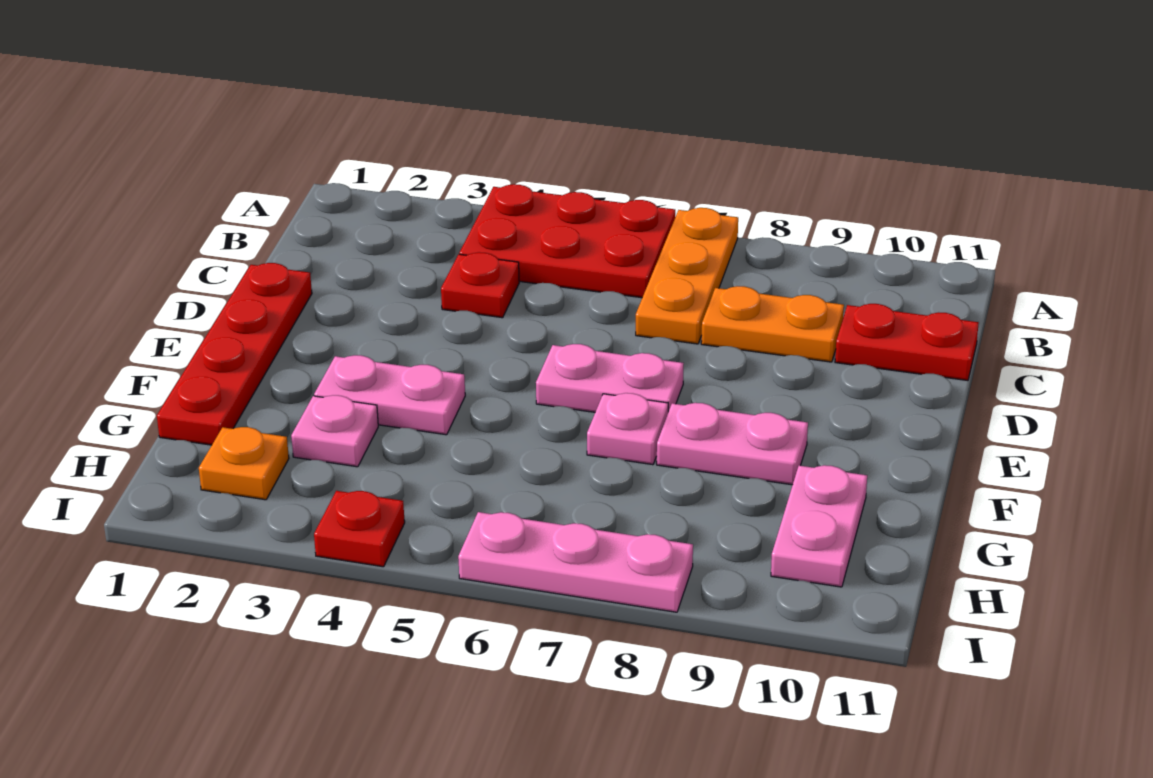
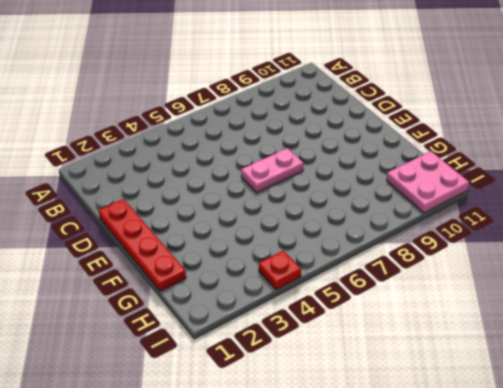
pink plate H10:I11 level 1 -> pink plate G10:H10 level 1
none -> red plate A4:B6 level 1
none -> orange plate A7:C7 level 1
none -> red plate C4 level 1

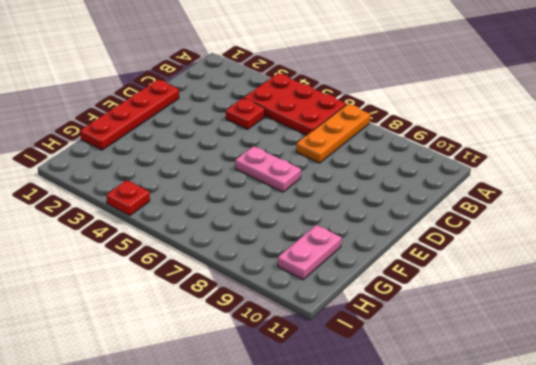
none -> orange plate C8:C9 level 1
none -> red plate C10:C11 level 1
none -> pink plate F3:F4 level 1

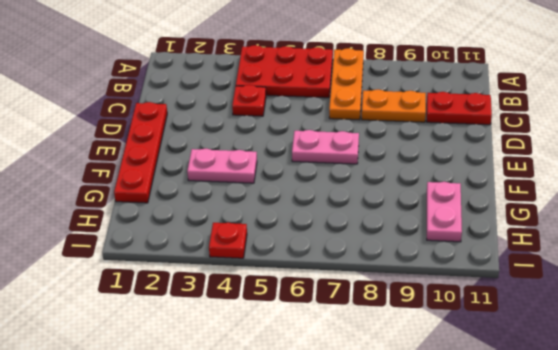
none -> pink plate F7 level 1
none -> pink plate F8:F9 level 1
none -> pink plate G3 level 1

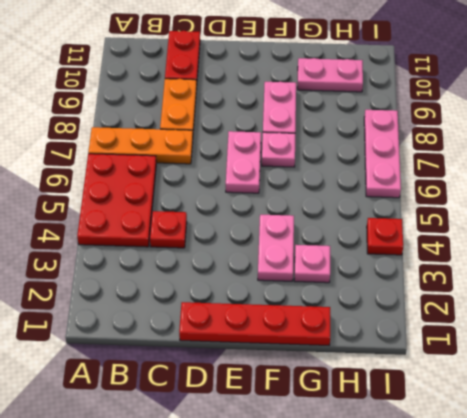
none -> orange plate H2 level 1

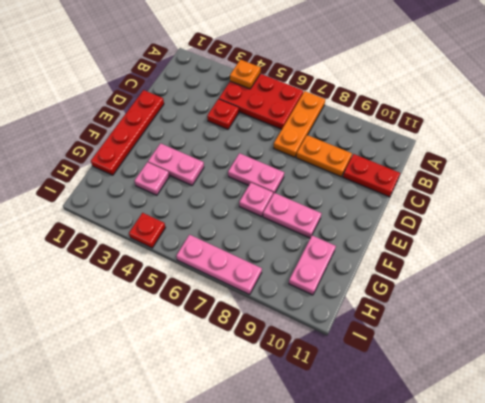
orange plate A4 level 2 -> orange plate H2 level 1

